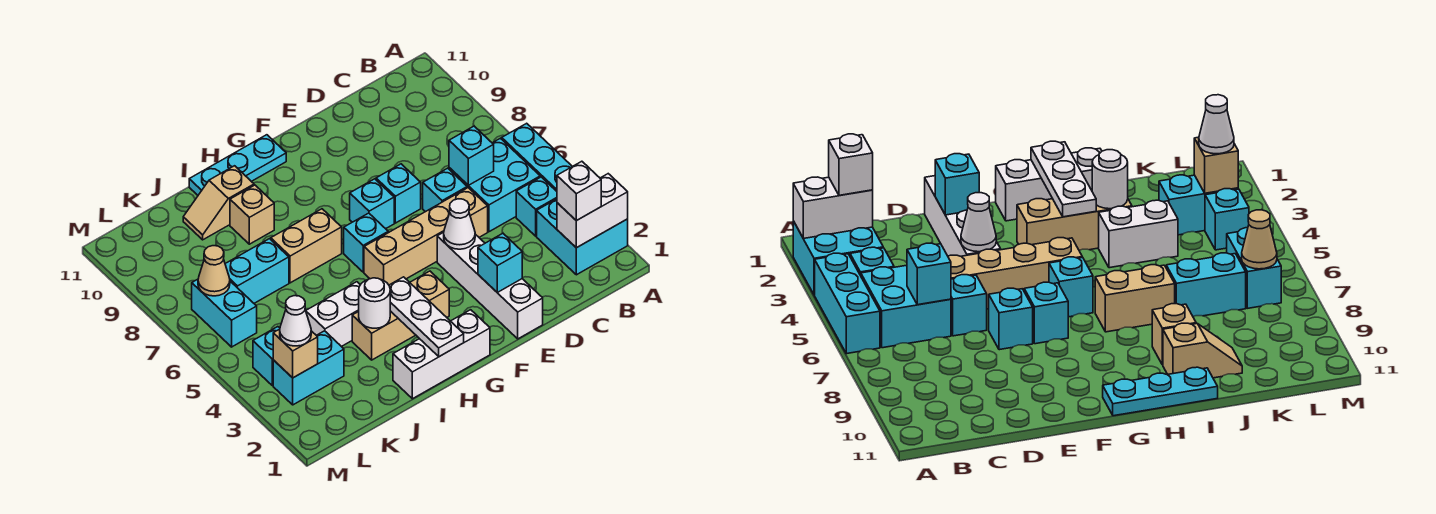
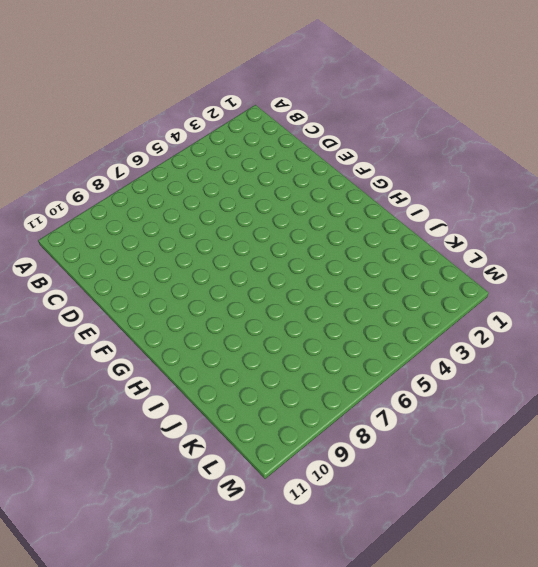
none -> cyan brick A2:B3 level 1
none -> cyan brick A4:A6 level 1
none -> cyan brick B4 level 1
none -> cyan brick B5:C6 level 1

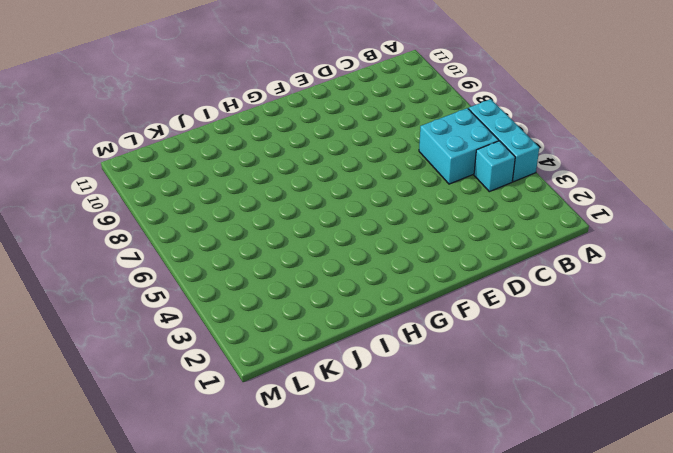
none -> cyan brick A2:B3 level 1
none -> tan brick D5:G5 level 1
none -> cyan brick D6 level 1
none -> white brick E1:E4 level 1

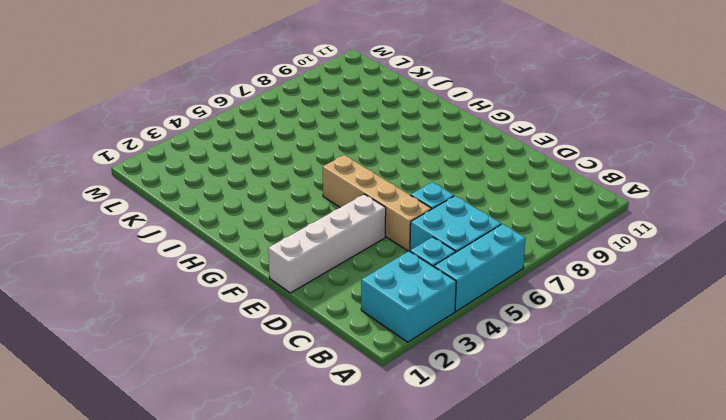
none -> cyan brick E7 level 1
none -> cyan brick F7 level 1
none -> white brick G1:I1 level 1
none -> tan brick G3:I3 level 1

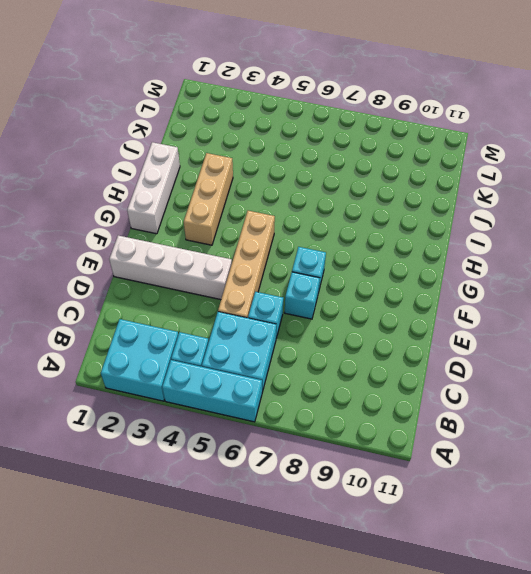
none -> cyan brick G6 level 1
none -> cyan plate G11:I11 level 1
none -> tan brick H7:I7 level 1
none -> white brick I4:J4 level 1

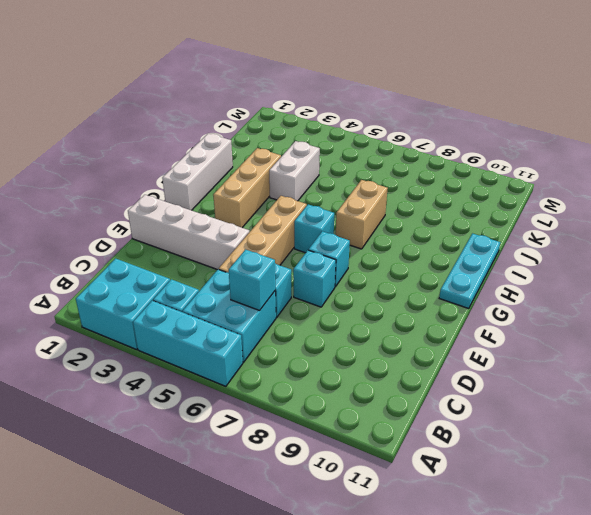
none -> tan brick I9 level 1
none -> tan slope I10:J10 level 1 top I
none -> cyan brick J7:K7 level 1
none -> cyan brick K3:L3 level 1

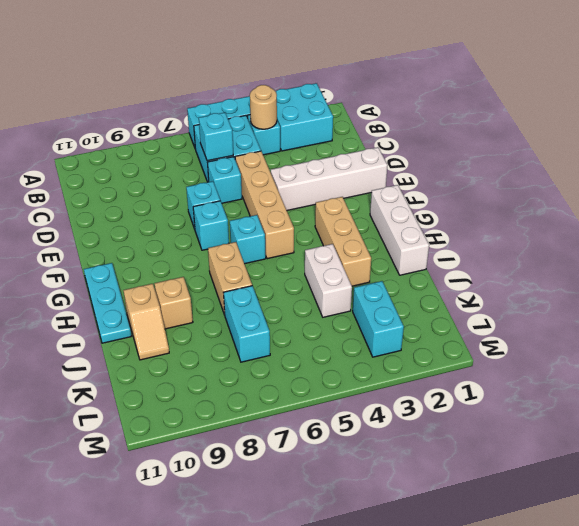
tan round brick B4 level 2 -> none
none -> cyan brick L4 level 1
none -> cyan brick L6:L7 level 1
none -> white brick A2:B2 level 2
none -> cyan brick E2 level 2

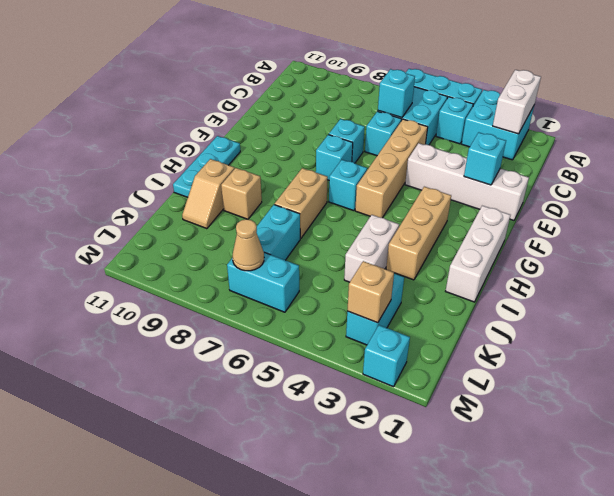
cyan brick M2 level 1 -> cyan brick L4 level 1
none -> white cone E4 level 2
none -> white plate H1:H3 level 2
none -> white round brick I3 level 2
none -> white brick B2 level 3

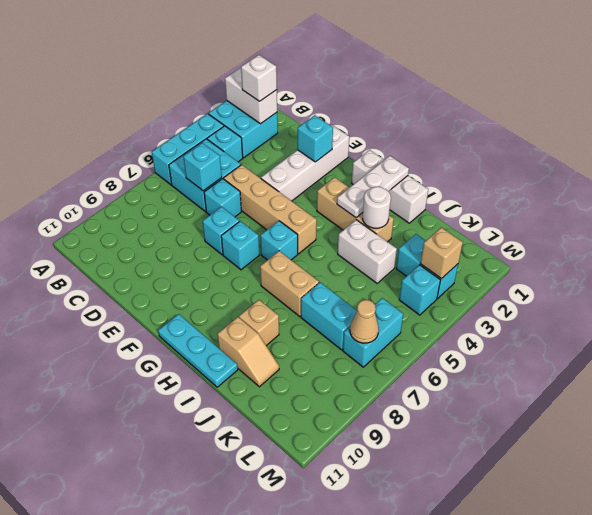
none -> white cone E4 level 2
none -> white cone L3 level 3

